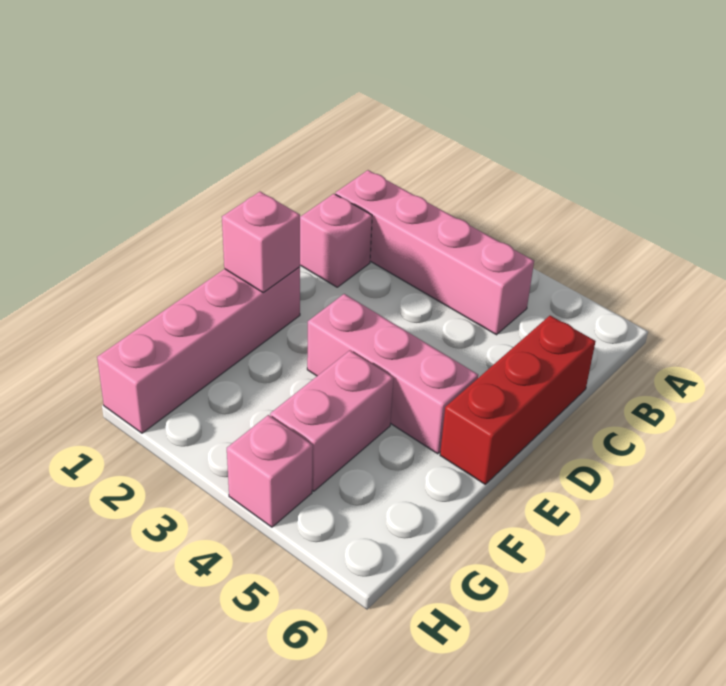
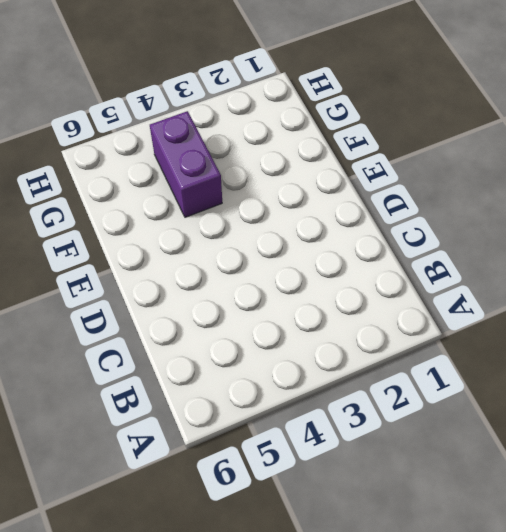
purple brick F4:G4 level 1 -> pink brick F4:G4 level 1
none -> pink brick B1:B4 level 1
none -> pink brick C1 level 1

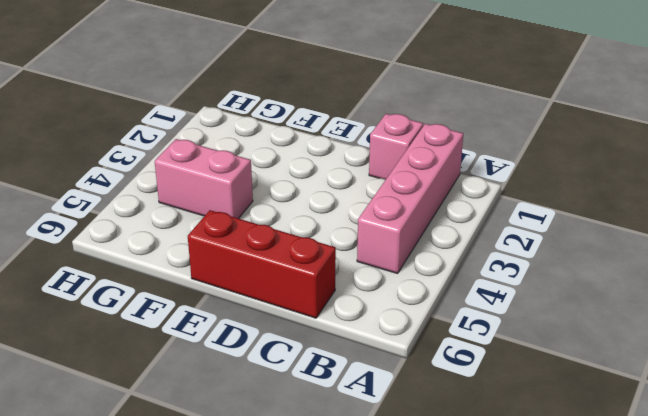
none -> pink brick E1:H1 level 1
none -> pink brick E3:E5 level 1

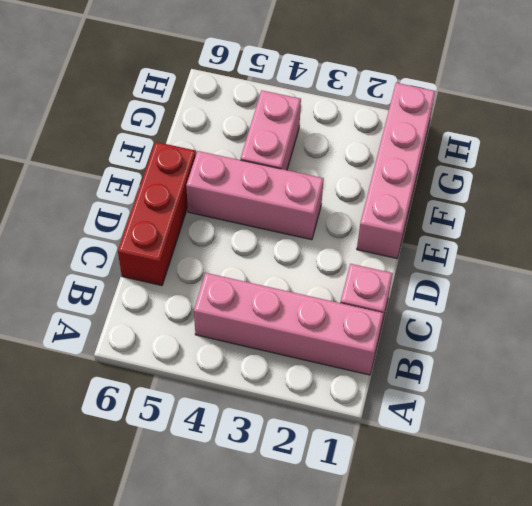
none -> pink brick H4 level 1
none -> pink brick E1 level 2

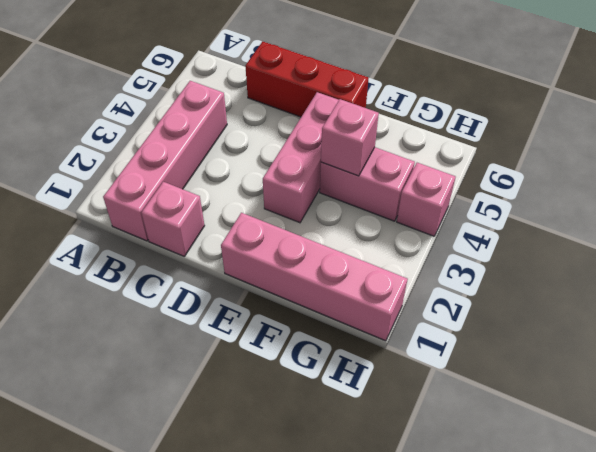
pink brick F4 level 2 -> pink brick E1 level 2

